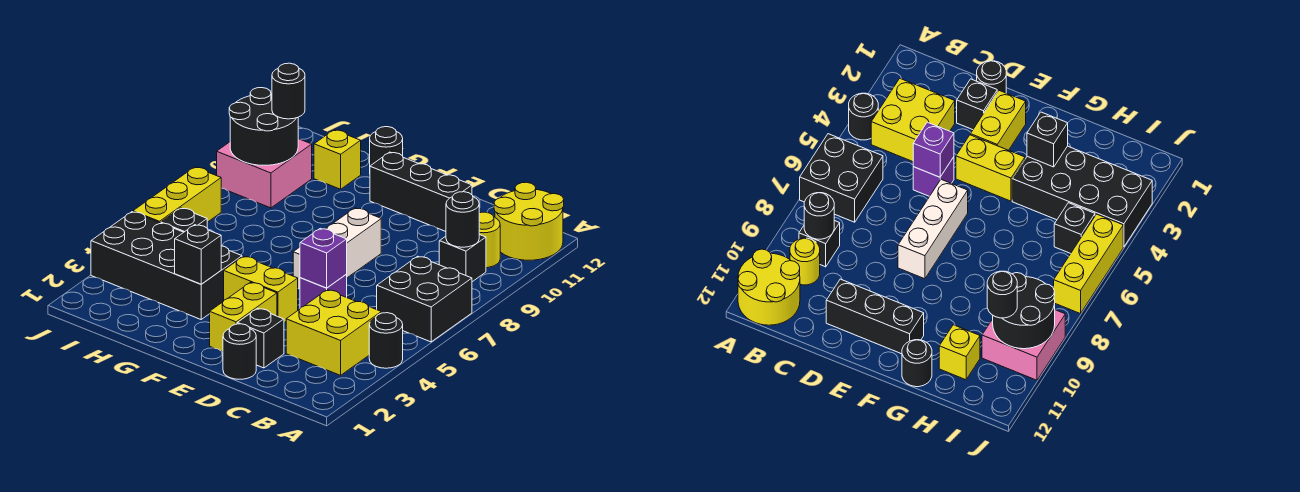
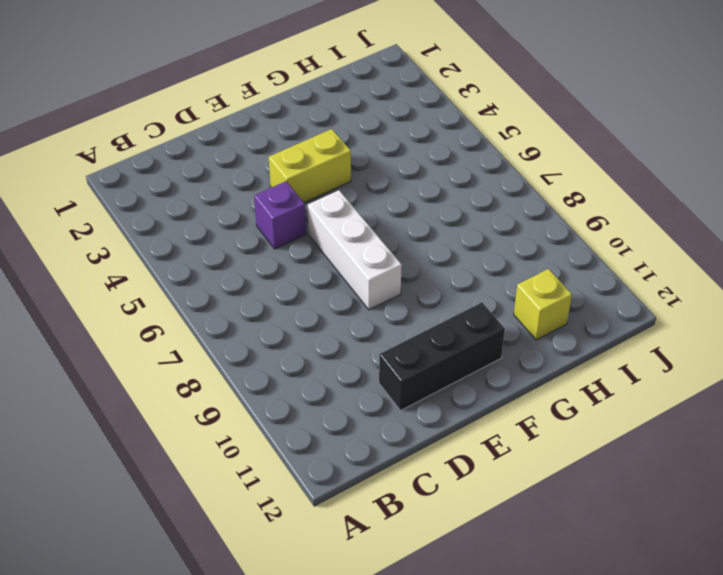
none -> black round brick A4 level 1
none -> black brick A6:B7 level 1
none -> yellow round brick A11:B12 level 1

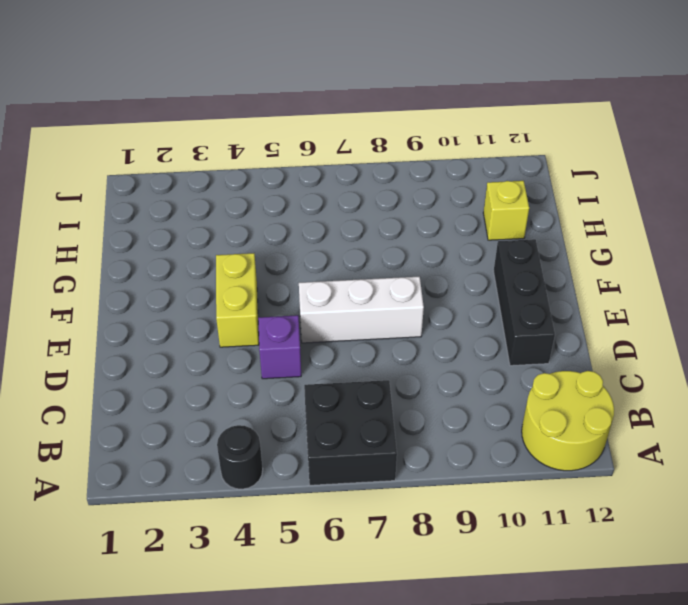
none -> yellow brick B3:C4 level 1
none -> black brick B9 level 1
none -> yellow round brick B10 level 1

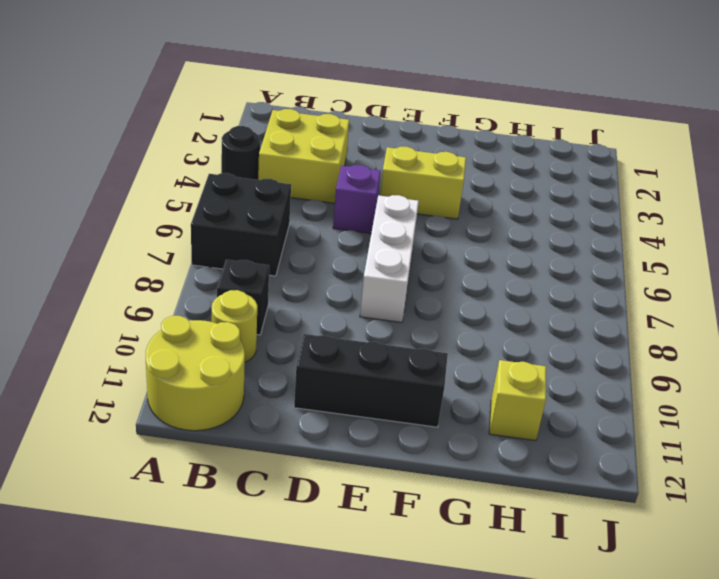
none -> black round brick D1 level 1
none -> black brick D2 level 1
none -> yellow brick E2:E3 level 1

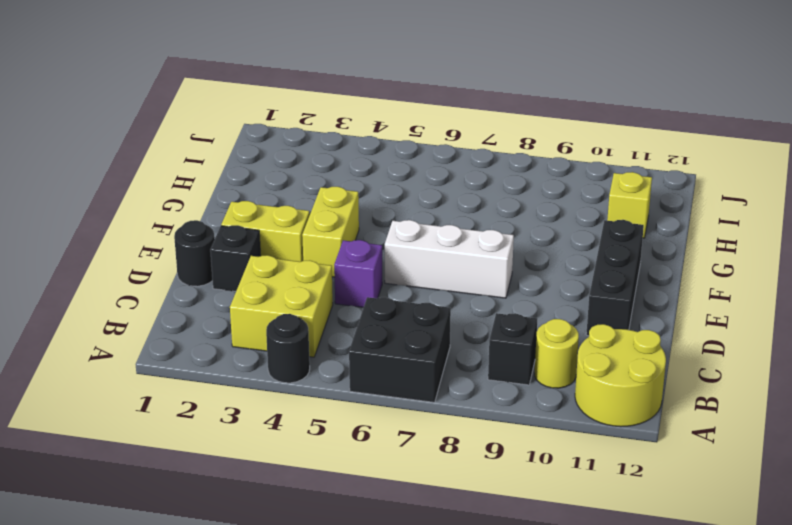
none -> black brick G3:J4 level 1
none -> black round brick G12 level 1
none -> black brick I5 level 1

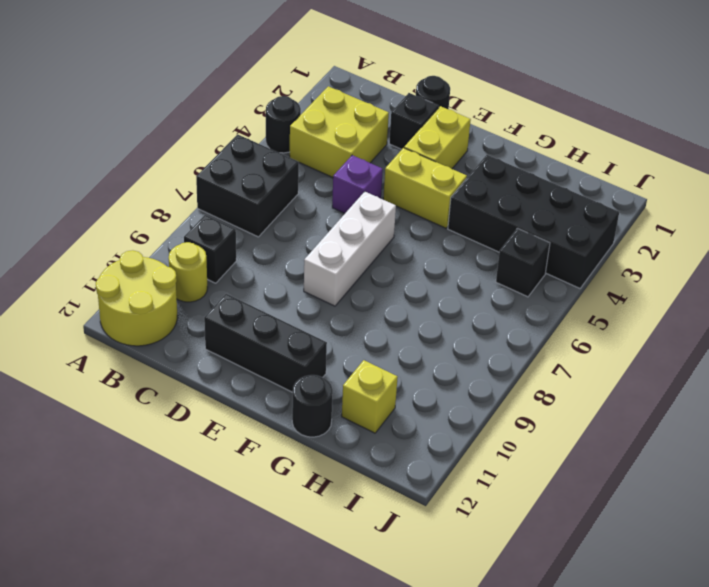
none -> pink brick I9:J10 level 1
none -> yellow brick J5:J7 level 1
none -> black round brick B9 level 2

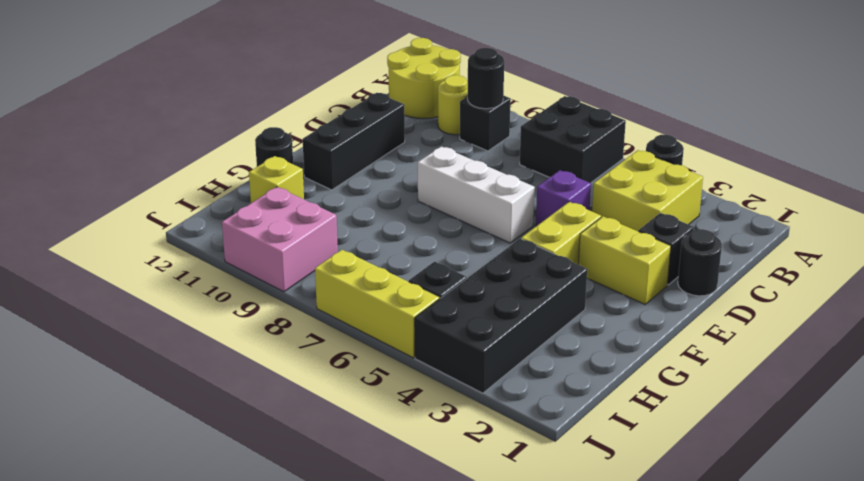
none -> purple brick D5 level 2
none -> black brick G3 level 2
none -> black round brick I9:J10 level 2

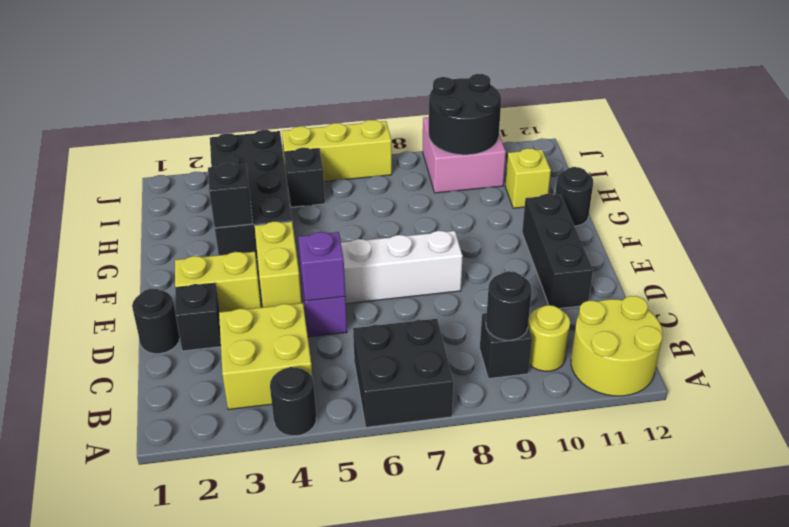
none -> black round brick I10 level 3

